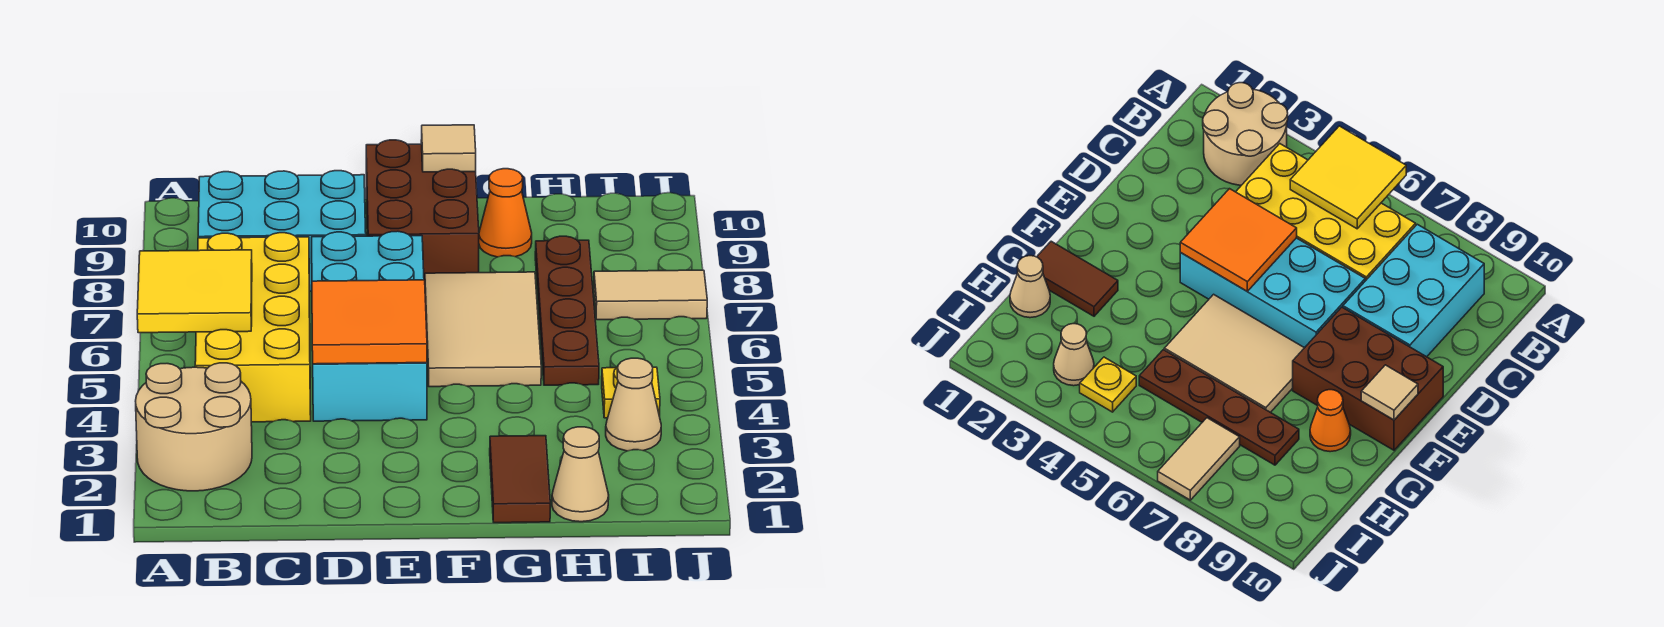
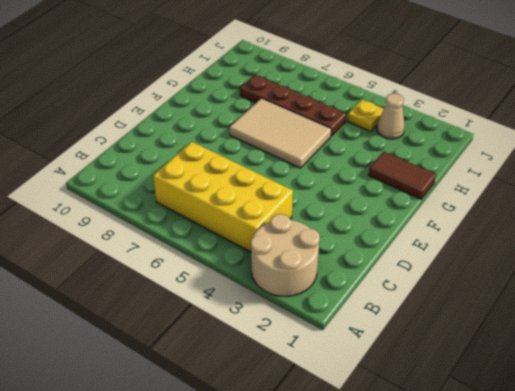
none -> cyan brick B8:D9 level 1
none -> cyan brick D4:E7 level 1
none -> brown brick E8:F10 level 1

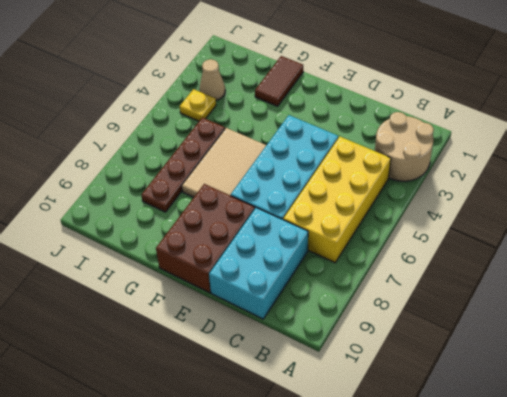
cyan brick C8:D10 level 1 -> cyan brick B8:D9 level 1
none -> orange cone G9 level 1
none -> tan cone H1 level 1
none -> tan tile I7:J7 level 1

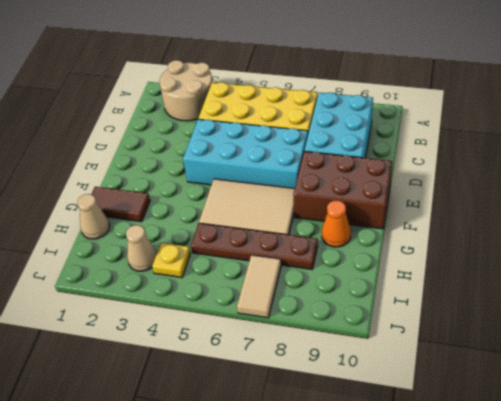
none -> yellow tile A5:B6 level 2
none -> orange tile D4:E5 level 2
none -> tan tile F10 level 2

